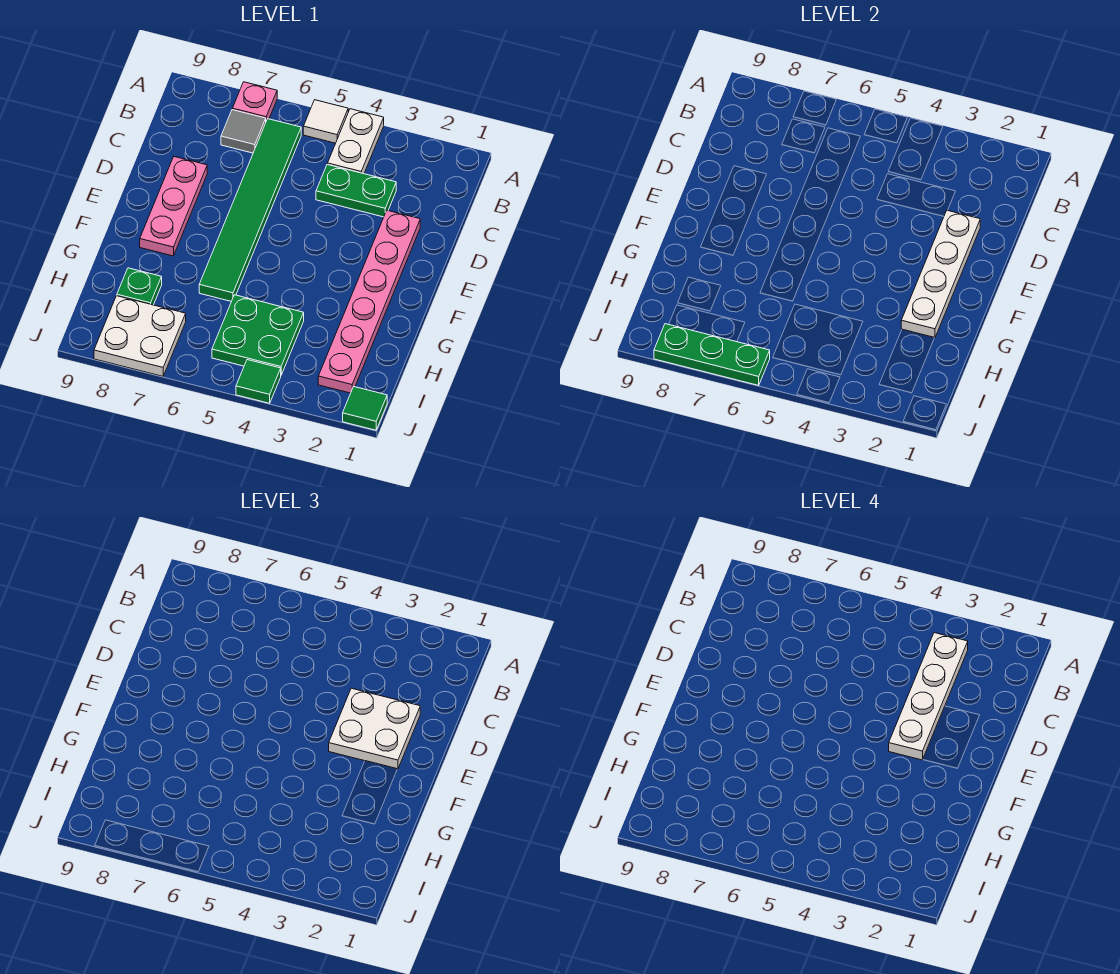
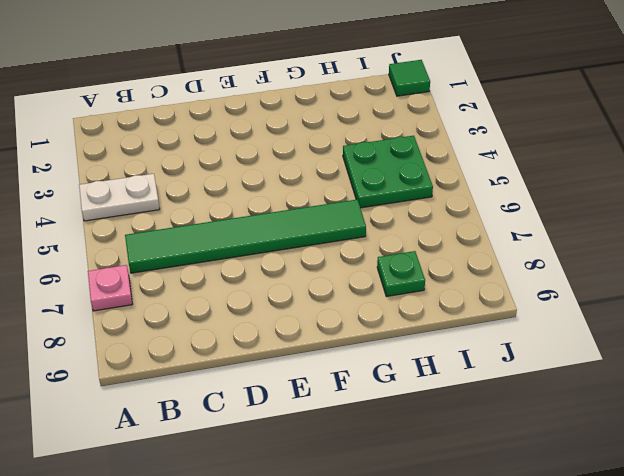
none -> white tile A5 level 1
none -> grey tile B7 level 1
none -> green plate C3:C4 level 1

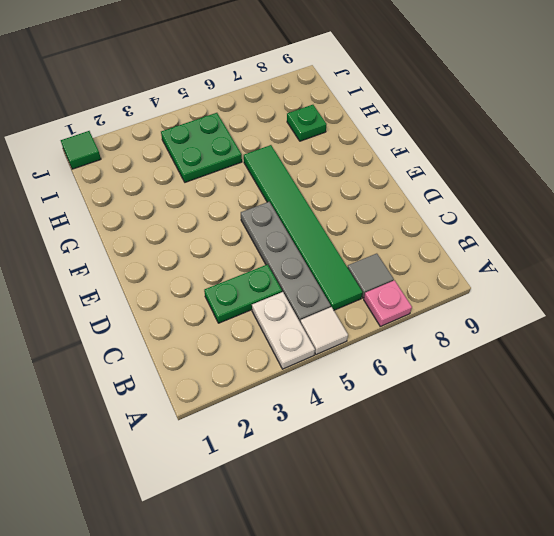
grey plate B5:E5 level 1 -> none
none -> pink plate D2:I2 level 1
none -> pink plate D8:F8 level 1
none -> white plate I7:J8 level 1

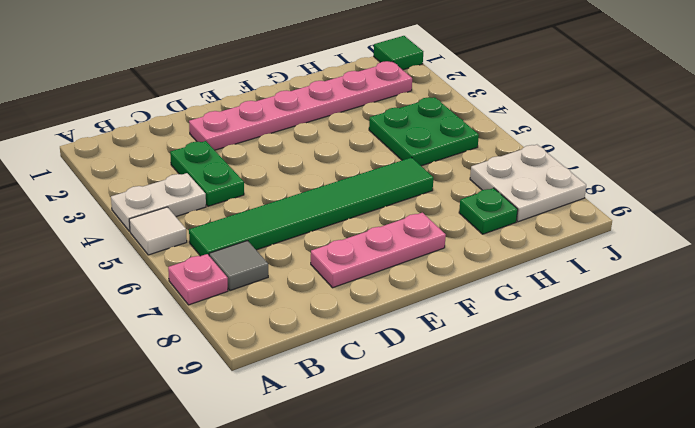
none -> green tile J4 level 1
none -> white plate D2:G2 level 2
none -> green plate J6:J8 level 2

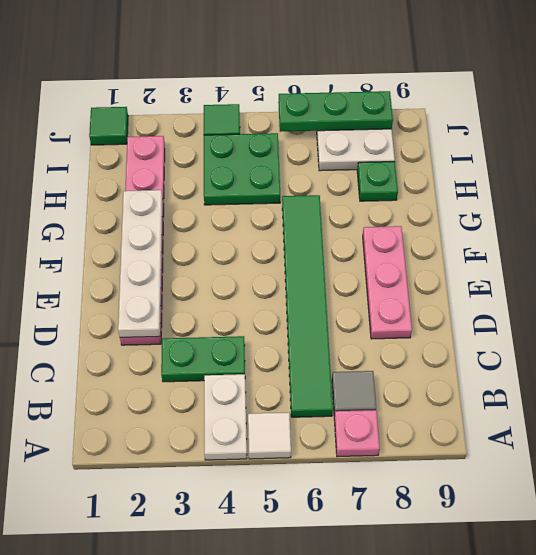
none -> white plate D2:E3 level 3
none -> white plate B3:E3 level 4

